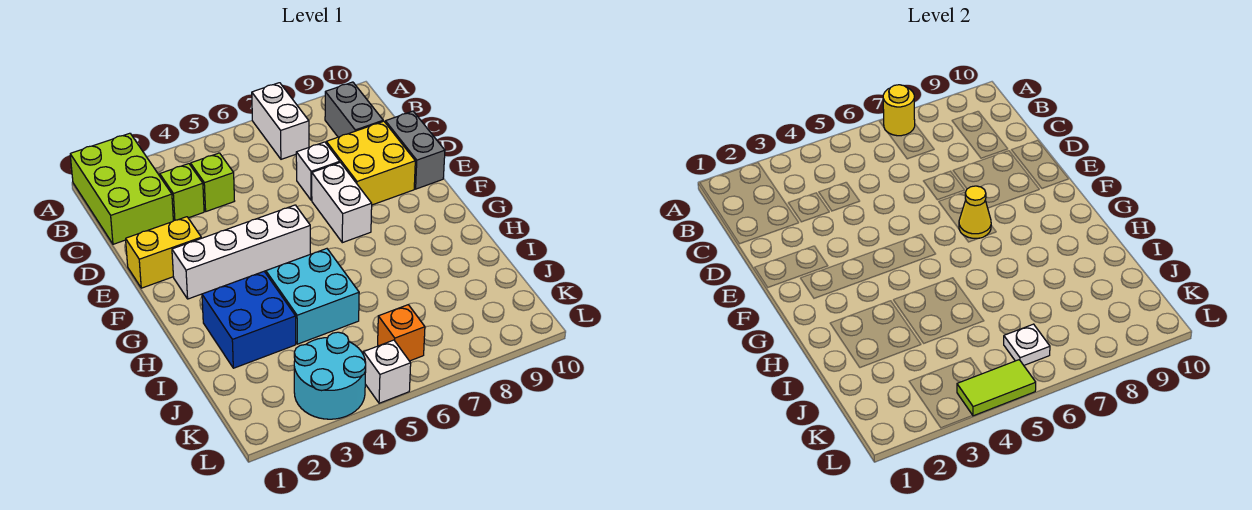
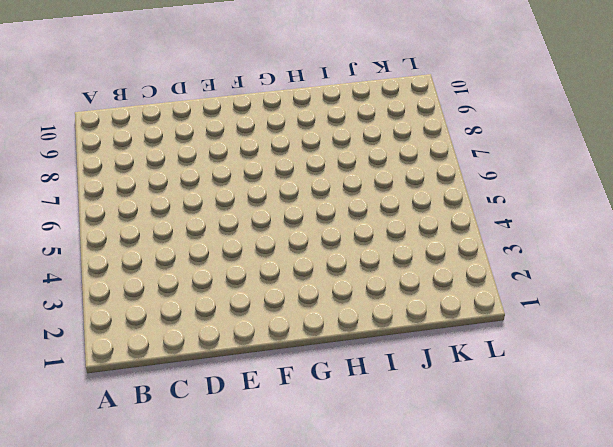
none -> lime brick A1:C2 level 1
none -> white brick A7:B7 level 1
none -> grey brick B9:C9 level 1

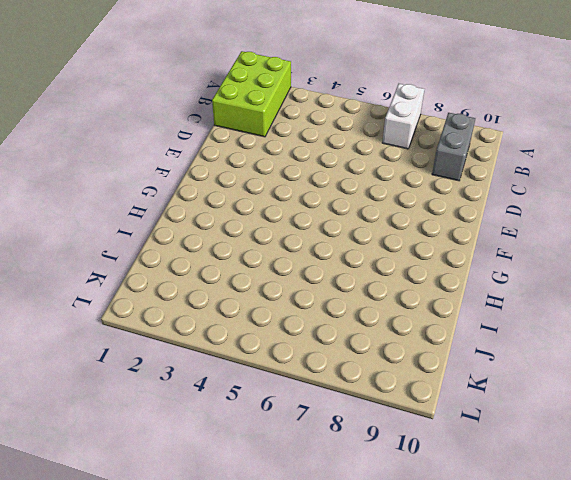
none -> lime brick C3 level 1
none -> lime brick C4 level 1
none -> white brick D7 level 1

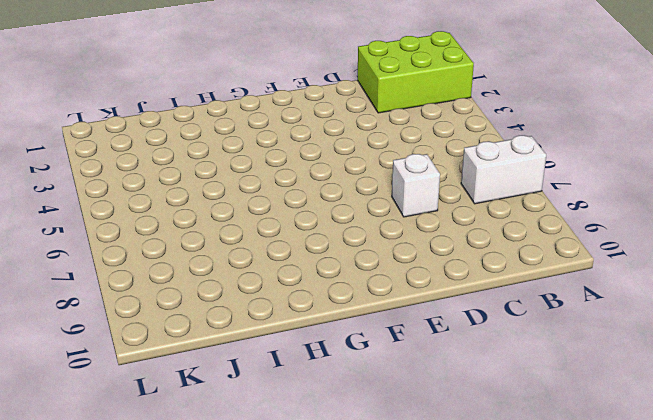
none -> grey brick B9:C9 level 1
none -> lime brick C3 level 1
none -> lime brick C4 level 1

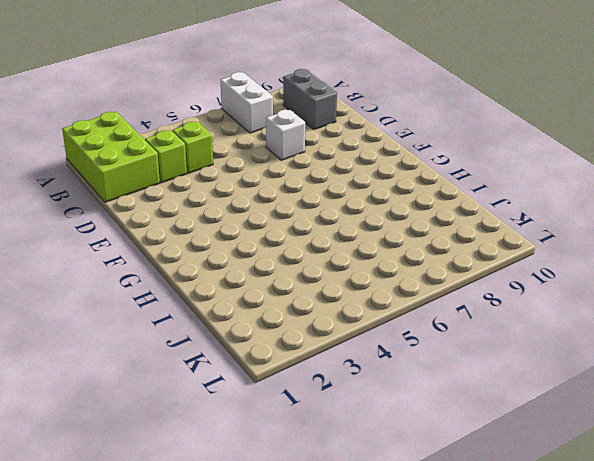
none -> yellow brick D8:E9 level 1
none -> grey brick D10:E10 level 1
none -> yellow brick E1:E2 level 1

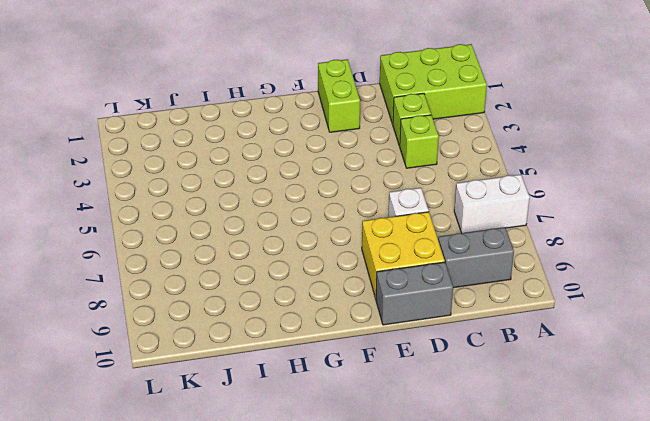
lime brick E1:E2 level 1 -> yellow brick E1:E2 level 1
none -> white brick E7:F7 level 1
none -> white brick F2:F5 level 1
none -> blue brick H2:I3 level 1

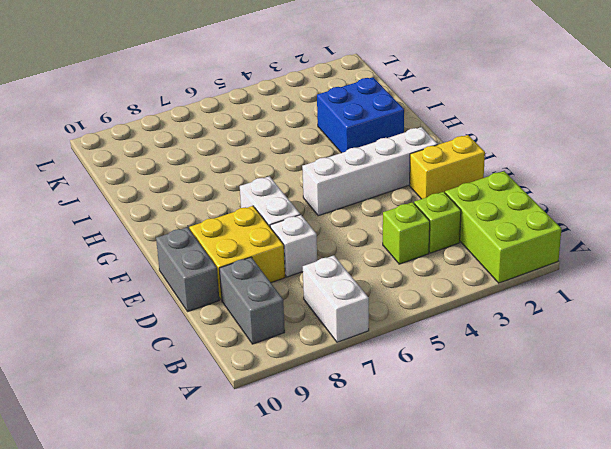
none -> cyan brick H4:I5 level 1
none -> cyan round brick K3:L4 level 1
none -> orange brick K6 level 1

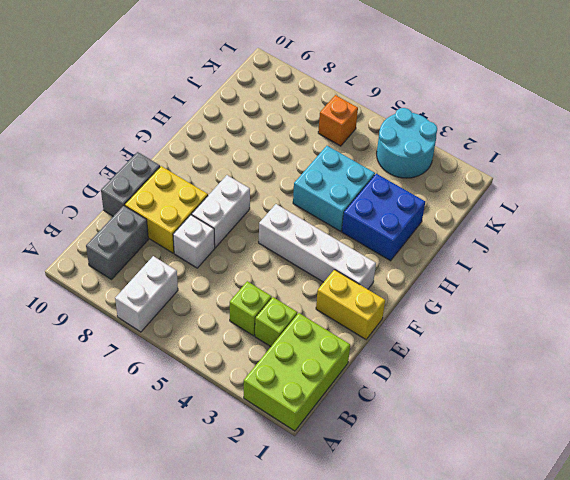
none -> white brick L5 level 1
none -> yellow round brick A7 level 2
none -> yellow cone F7 level 2

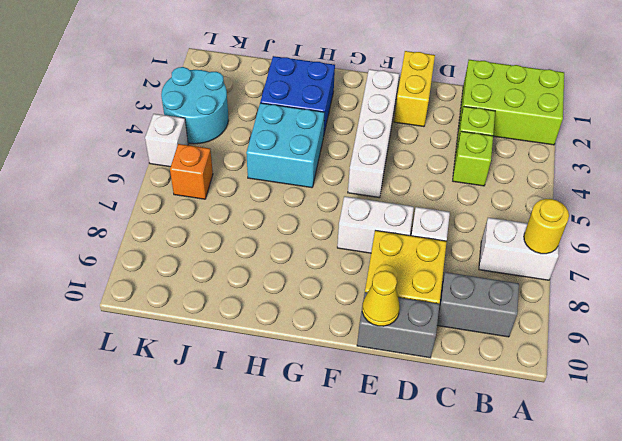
yellow cone E10 level 2 -> yellow cone F7 level 2
none -> white plate K6 level 2
none -> lime tile L4:L5 level 2

